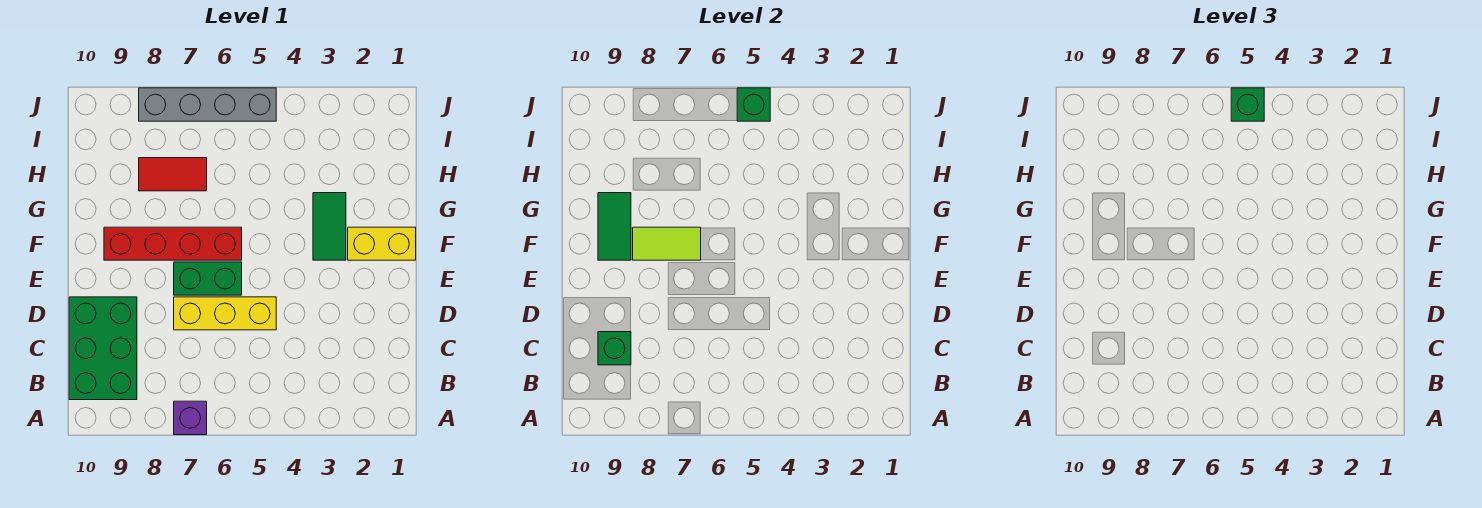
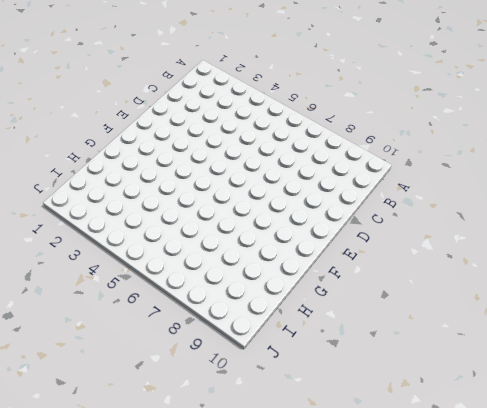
none -> purple brick A7 level 1
none -> green brick B9:D10 level 1
none -> yellow brick D5:D7 level 1

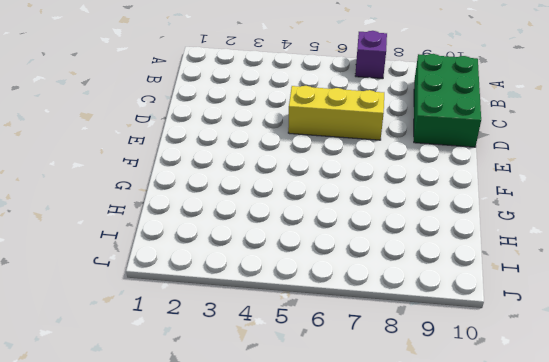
none -> green brick E6:E7 level 1
none -> yellow brick F1:F2 level 1
none -> green tile F3:G3 level 1

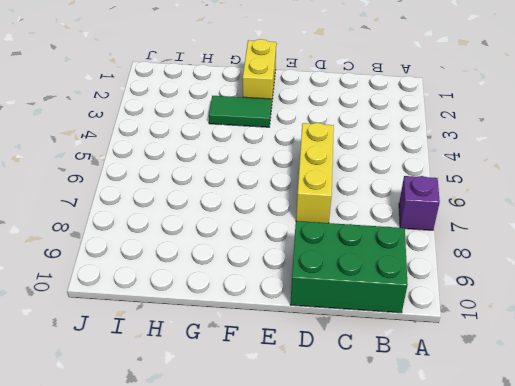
none -> green brick E6:E7 level 1
none -> red brick F6:F9 level 1
none -> red tile H7:H8 level 1

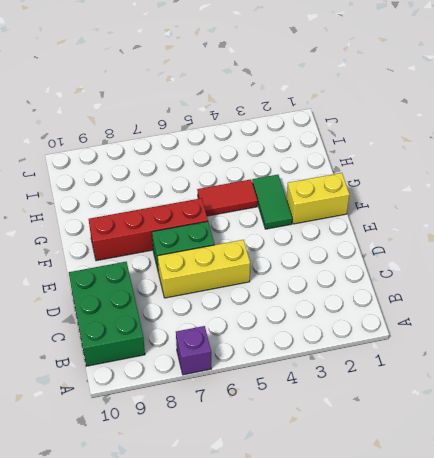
red tile G4:G5 level 1 -> red tile H7:H8 level 1
none -> grey brick J5:J8 level 1
none -> green brick C9 level 2
none -> lime tile F7:F8 level 2

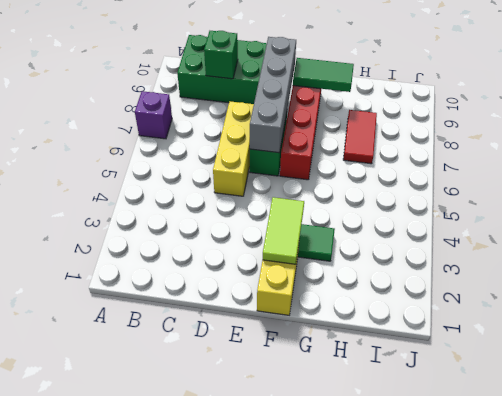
grey brick E6:E9 level 2 -> grey brick J5:J8 level 1
lime tile F2:F3 level 2 -> lime tile F7:F8 level 2
none -> green brick J5 level 2
none -> green brick J5 level 3

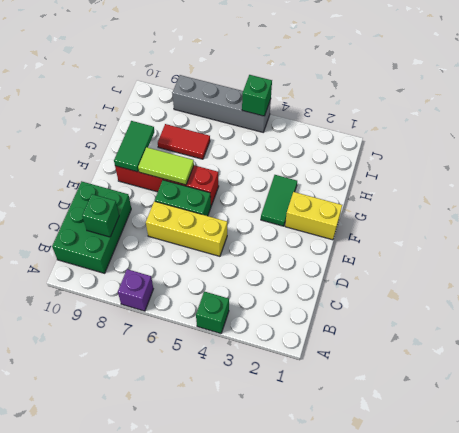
green brick A4 level 1 -> green brick J5 level 3

